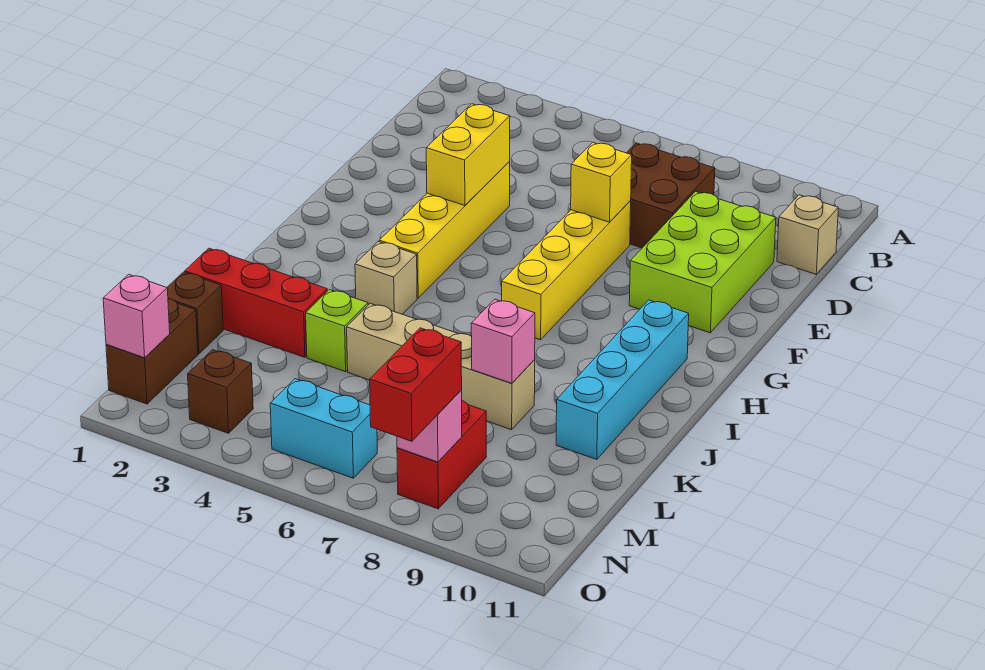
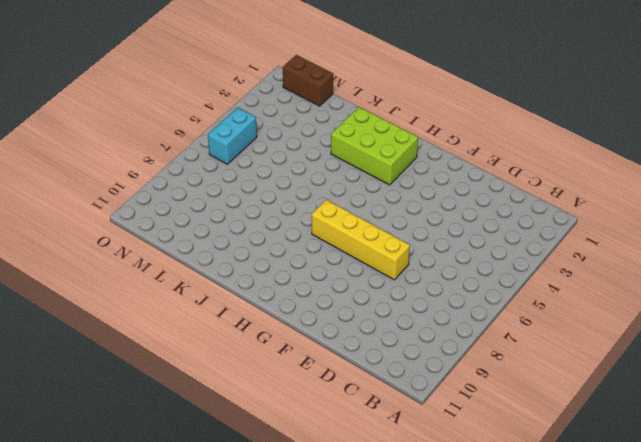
lime brick H2:J3 level 1 -> lime brick D9:F10 level 1
none -> brown brick C7:D8 level 1
none -> tan brick C11 level 1
none -> yellow brick E4:H4 level 1

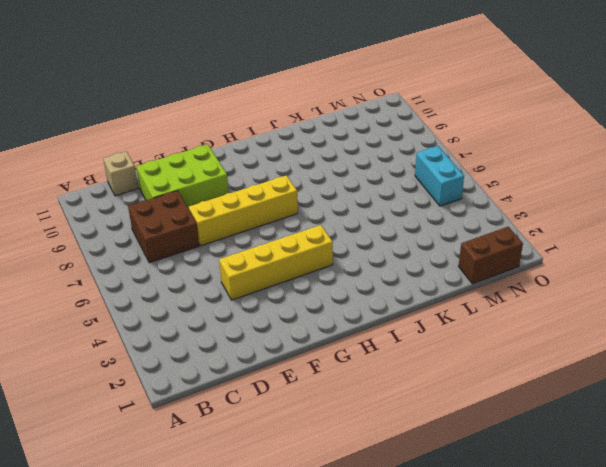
none -> cyan brick H10:K10 level 1
none -> tan brick I4 level 1
none -> red brick K1:K3 level 1

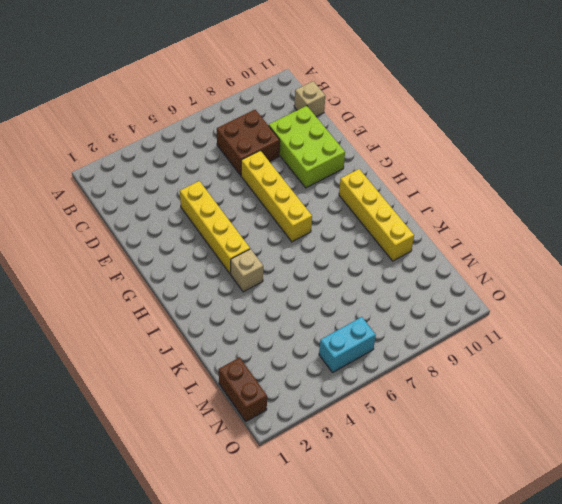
yellow brick H10:K10 level 1 -> cyan brick H10:K10 level 1
none -> red brick K1:K3 level 1
none -> lime brick K4 level 1
none -> tan brick K5:K8 level 1

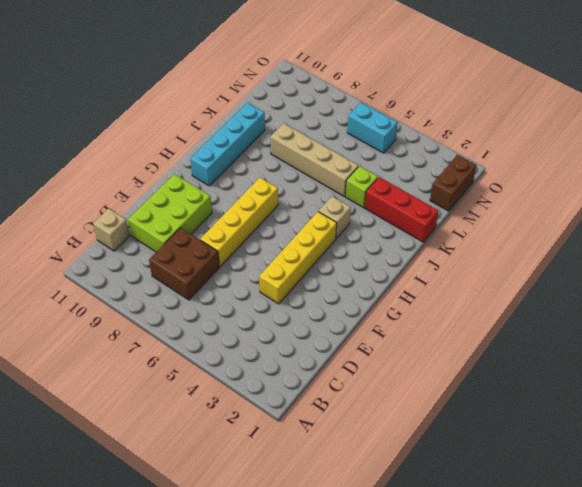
none -> brown brick L1 level 1
none -> red brick M8:N8 level 1
none -> brown brick N3 level 1

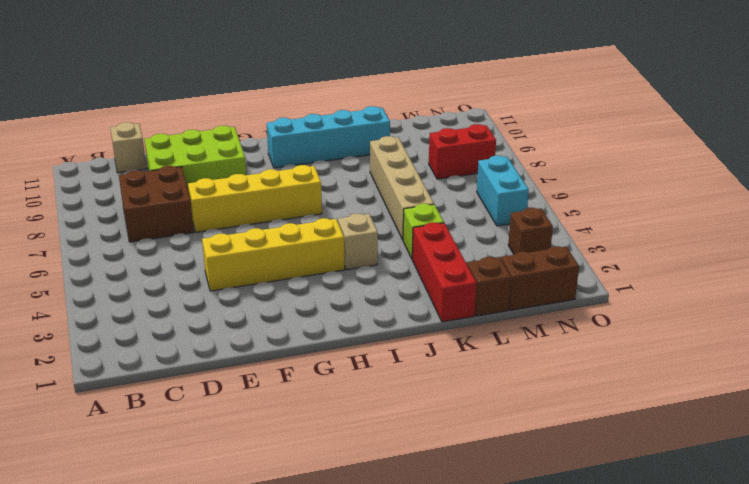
none -> yellow brick E4:F4 level 2
none -> yellow brick E7 level 2
none -> pink brick K8 level 2

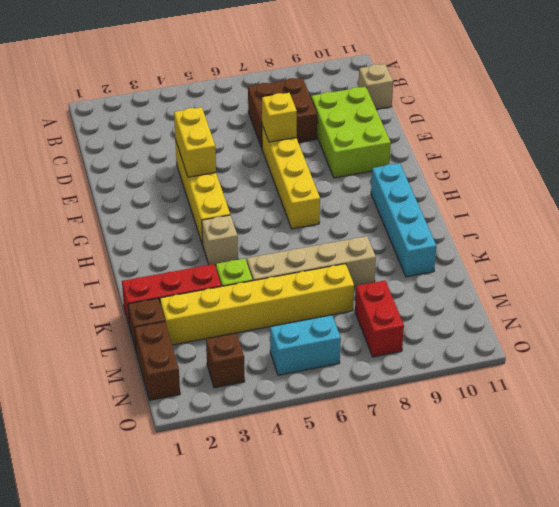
yellow brick L2:L7 level 1 -> none
none -> pink brick K8 level 2
none -> pink brick N1 level 2
none -> pink brick N8 level 2

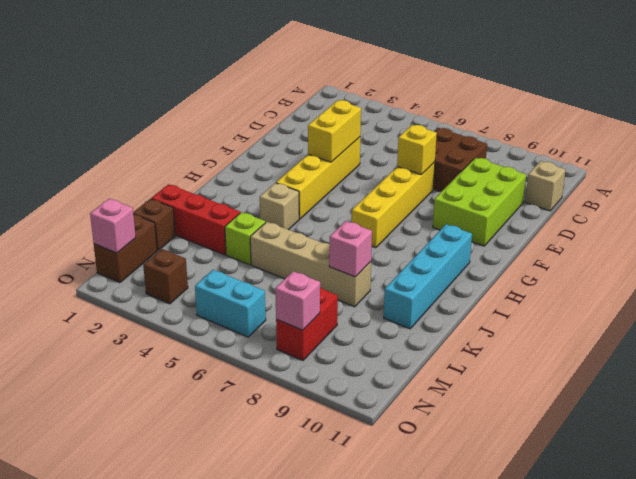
none -> red brick N8:O8 level 3

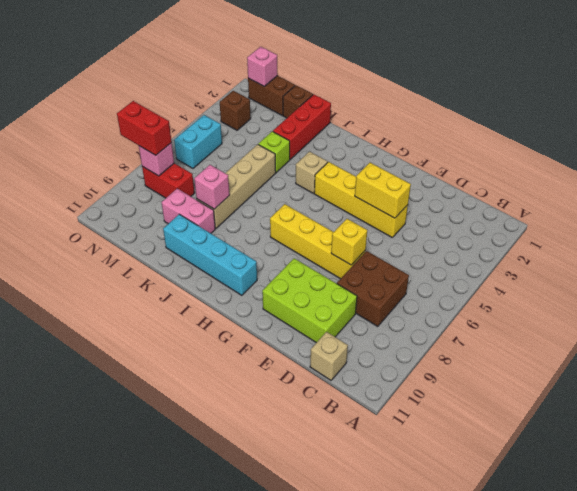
pink brick K9:L9 level 1 -> none

